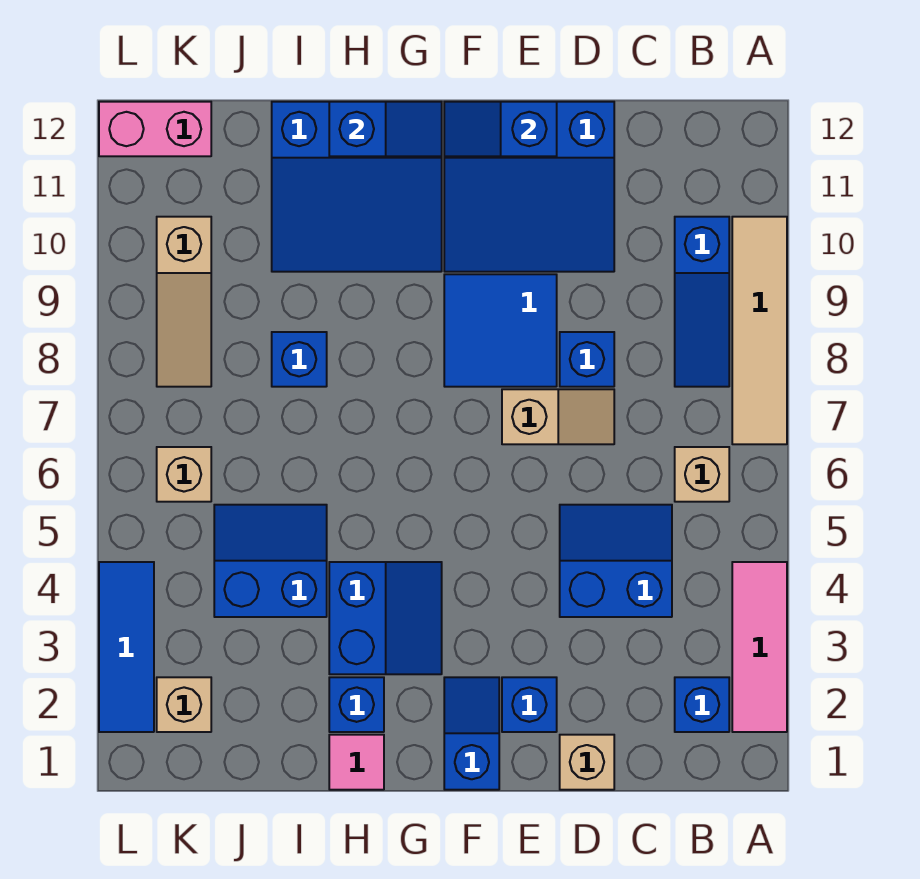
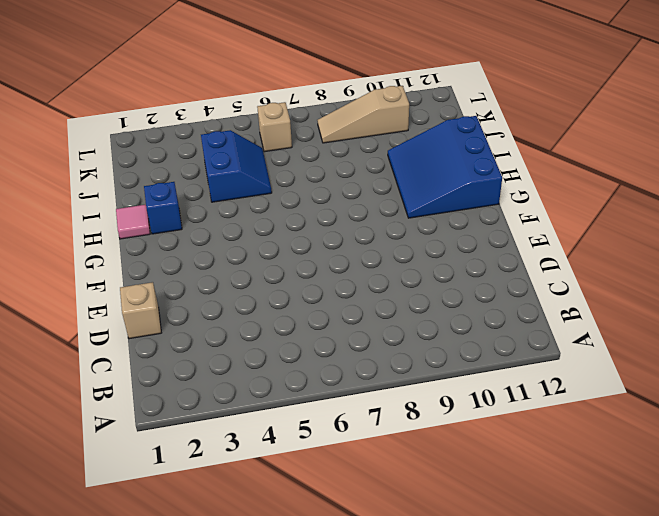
none -> pink tile A2:A4 level 1
none -> tan tile A7:A10 level 1
none -> blue brick B2 level 1

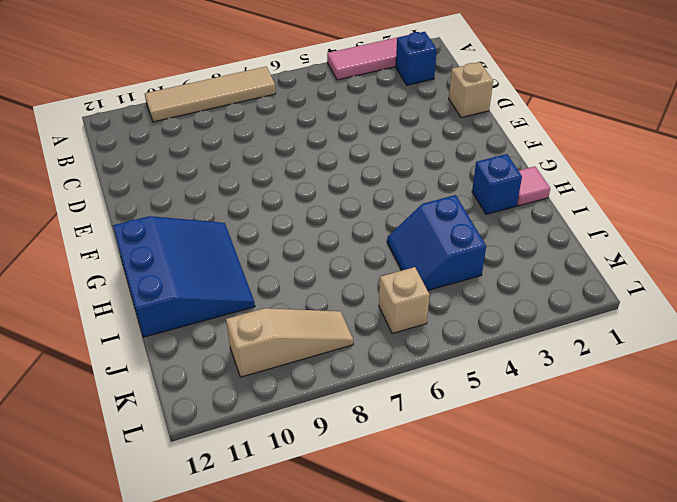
none -> tan brick B6 level 1
none -> blue slope B8:B10 level 1 top 10
none -> blue slope C4:D5 level 1 top 4

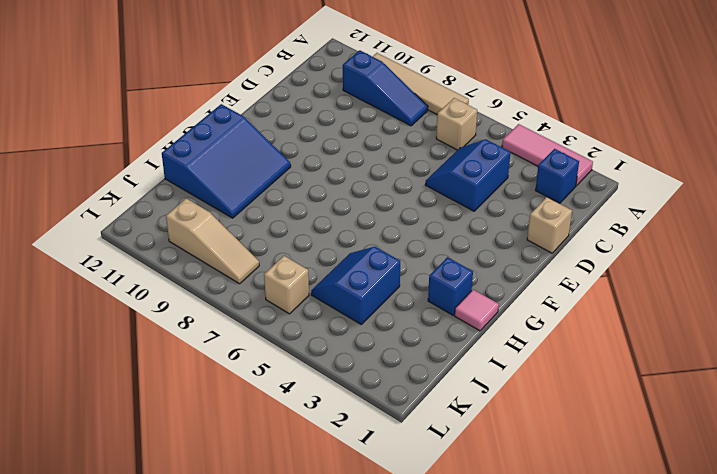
none -> tan slope D7:E7 level 1 top E
none -> blue brick D8 level 1
none -> blue slope D10:F12 level 1 top 12

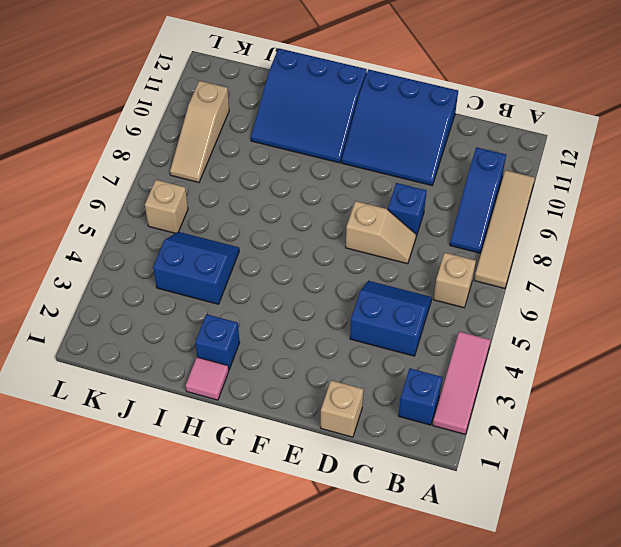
none -> blue brick E2 level 1
none -> blue tile E8:F9 level 1
none -> blue slope F1:F2 level 1 top 1

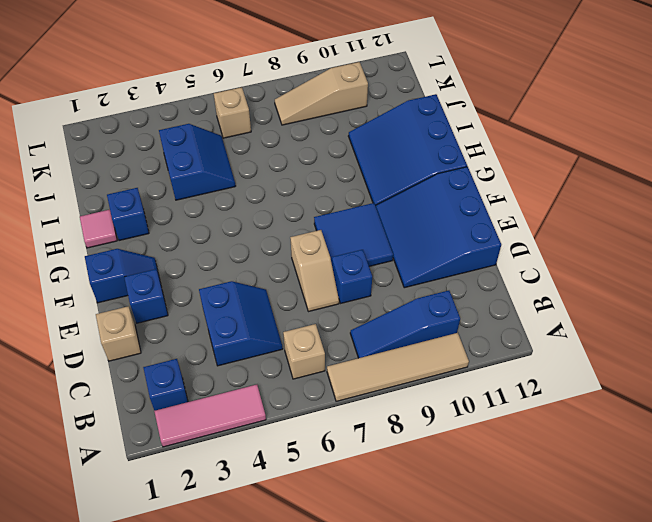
none -> blue slope G3:H4 level 1 top H
none -> blue brick I8 level 1
none -> tan brick K2 level 1

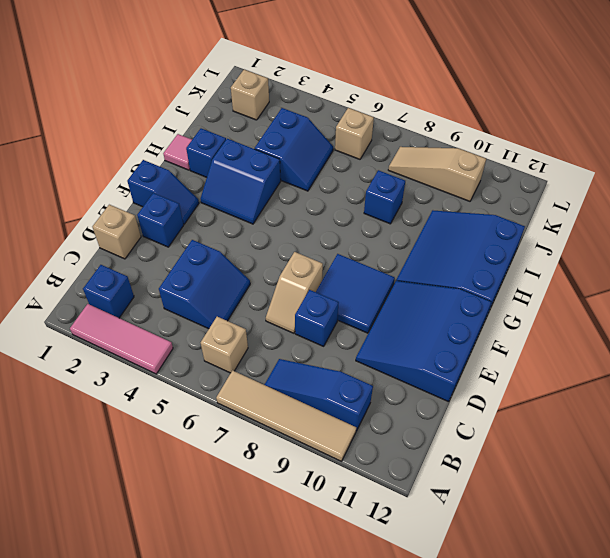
none -> pink brick K12:L12 level 1
none -> blue tile L2:L4 level 1
none -> blue slope E12:F12 level 2 top E

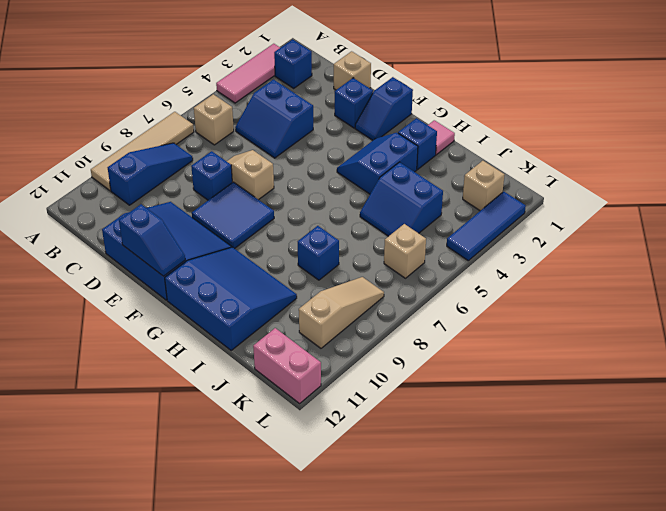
none -> blue slope G12:H12 level 2 top H

